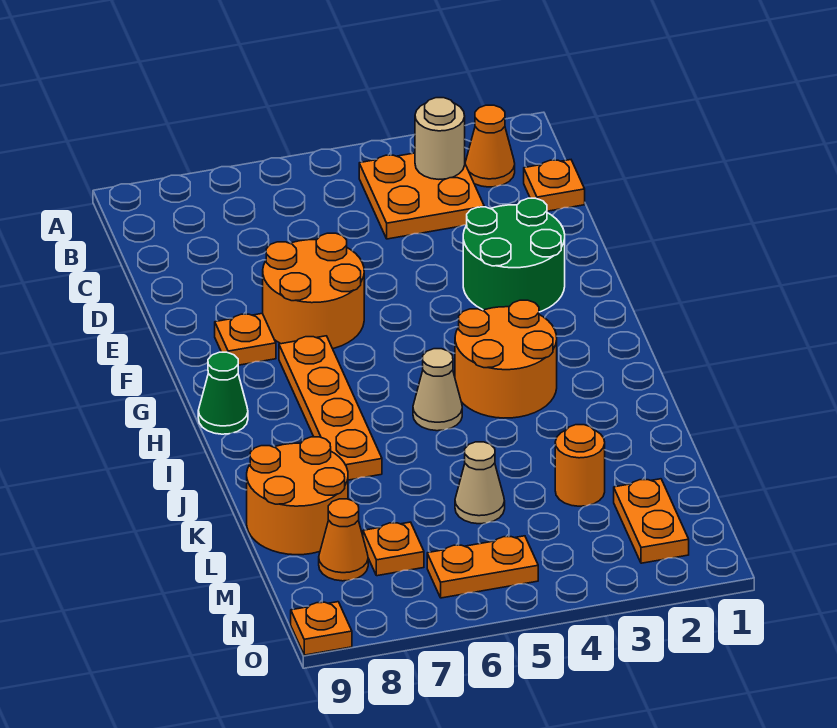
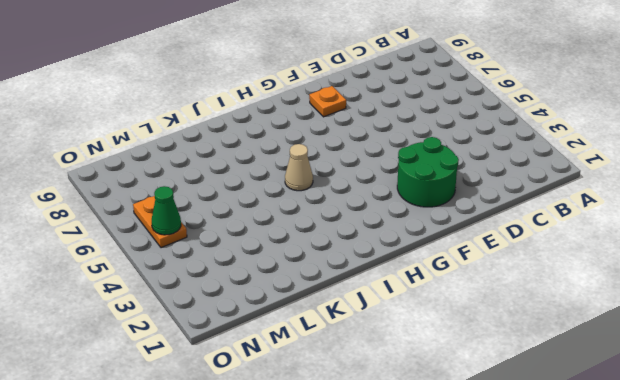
green cone N5 level 2 -> green cone H9 level 1
none -> orange cone B2 level 1
none -> orange plate B3:C4 level 1
none -> orange plate C1 level 1

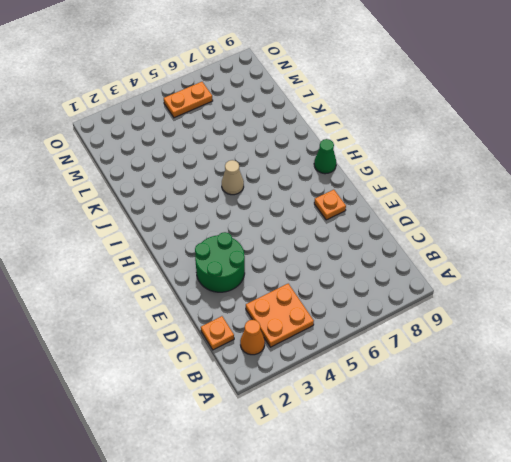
none -> orange round brick E6:F7 level 1
none -> orange plate G7:J7 level 1
none -> orange round brick H3:I4 level 1

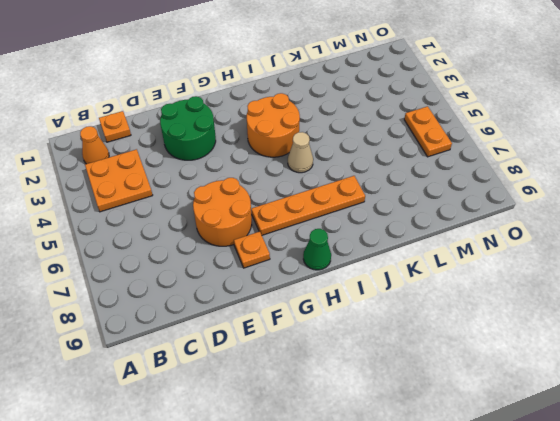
none -> orange round brick K8:L9 level 1
none -> orange round brick L3 level 1
none -> tan cone L5 level 1

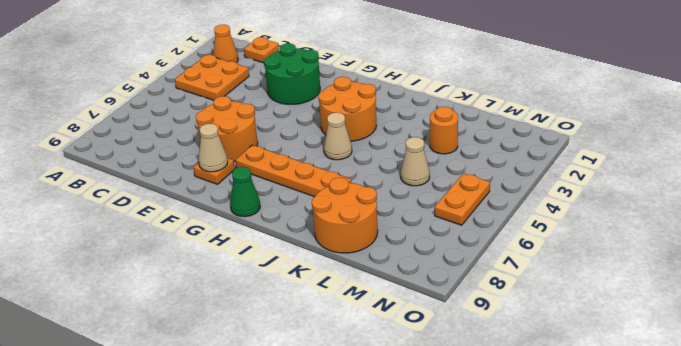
tan cone F8 level 2 -> none
none -> orange plate M2:N2 level 1
none -> orange plate M7 level 1
none -> orange cone M8 level 1

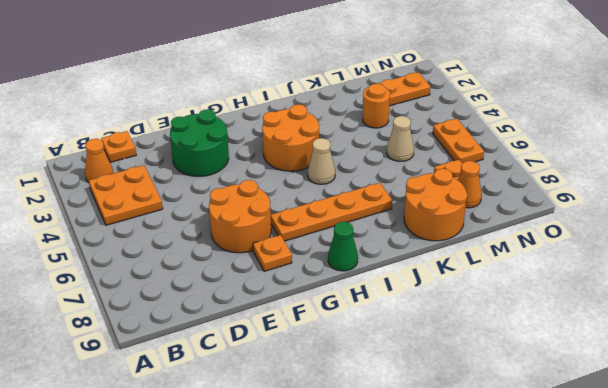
none -> orange plate O9 level 1
none -> tan round brick B3 level 2

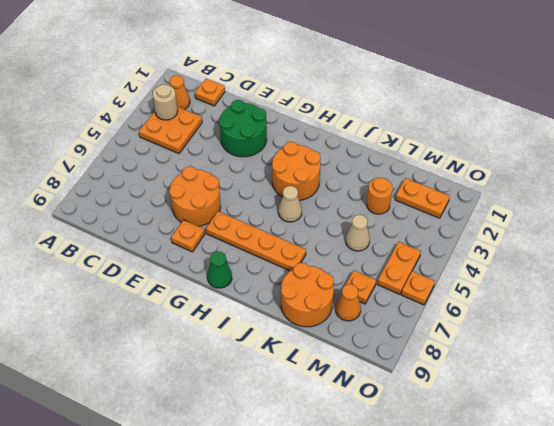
orange plate O6 level 1 -> orange plate O9 level 1

